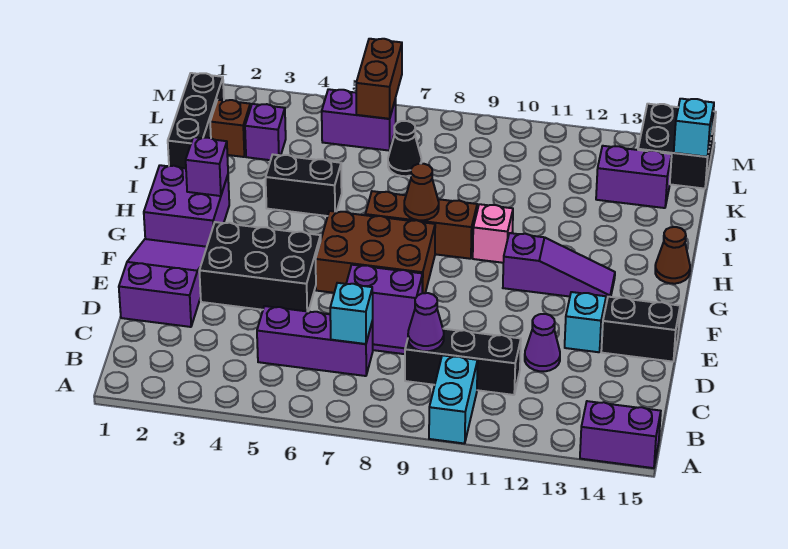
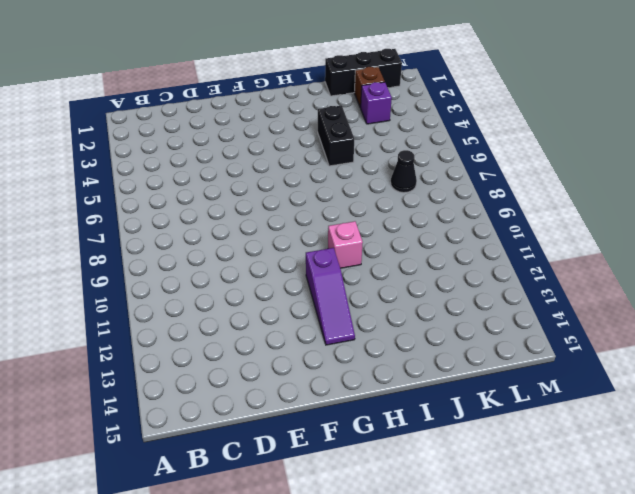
none -> cyan brick A10:B10 level 1
none -> purple brick A14:A15 level 1
none -> purple brick C5:C7 level 1
none -> black brick C9:C11 level 1

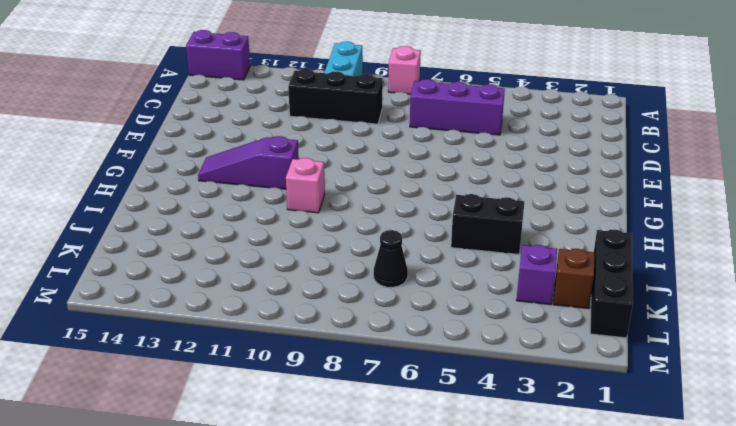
pink brick A8 level 1 -> none
none -> purple slope D1:F2 level 1 top D
none -> purple slope D7:E8 level 1 top E
none -> purple cone D12 level 1
none -> black brick E3:F5 level 1

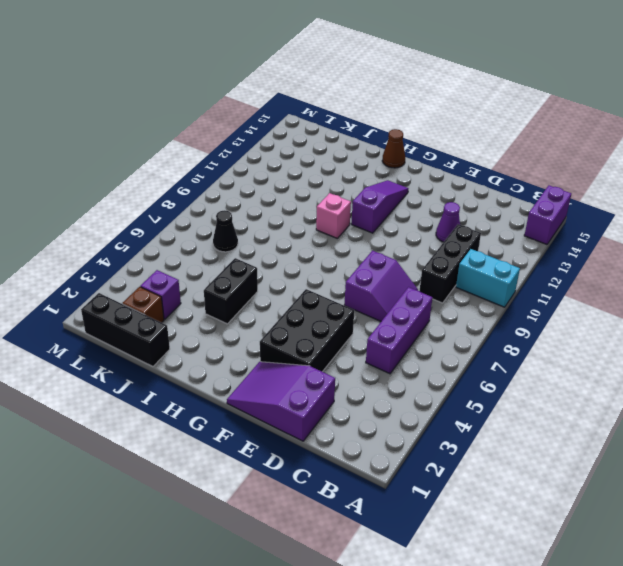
none -> cyan brick E13 level 1
none -> black brick E14:E15 level 1
none -> brown brick F6:G8 level 1
none -> purple brick G1:H2 level 1

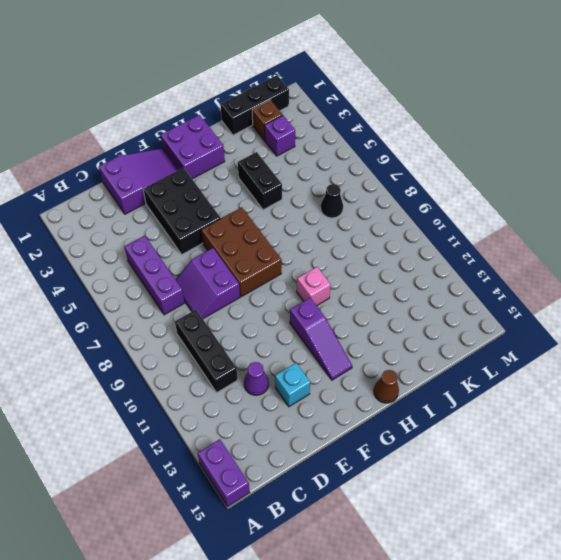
none -> cyan brick A10:B10 level 1
none -> black brick E14:E15 level 1
none -> brown brick H7:H9 level 1
none -> purple brick K13:K14 level 1

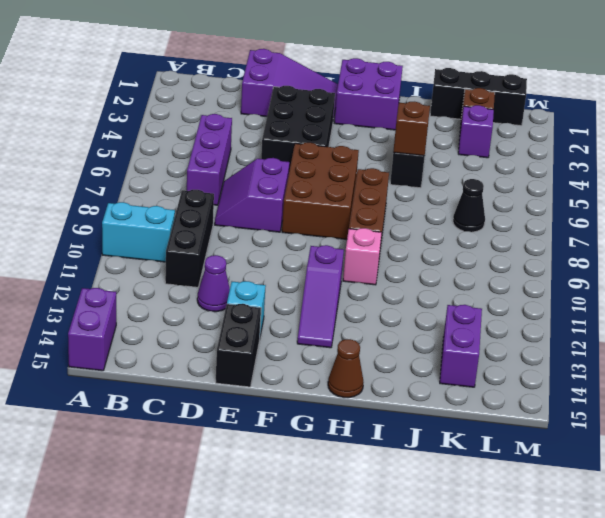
brown brick I5 level 2 -> none
none -> purple brick L5:L6 level 1
none -> black brick L14:M15 level 1
none -> cyan brick C7 level 2
none -> purple cone C9 level 2

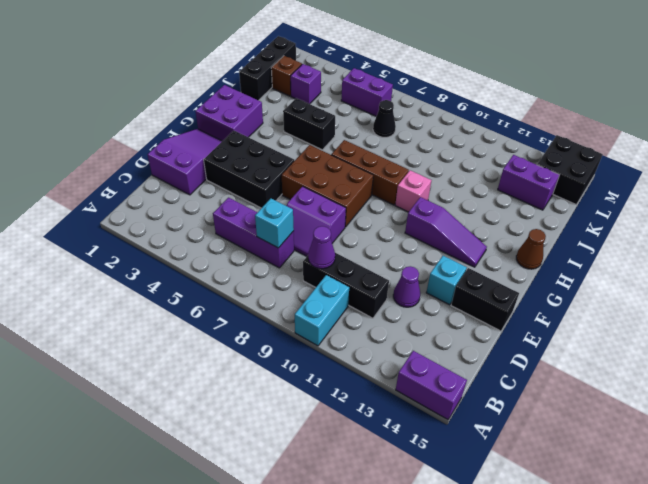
none -> purple brick H2 level 2
none -> brown cone H8 level 2
none -> brown brick L6:M6 level 2
none -> cyan brick L15 level 2

